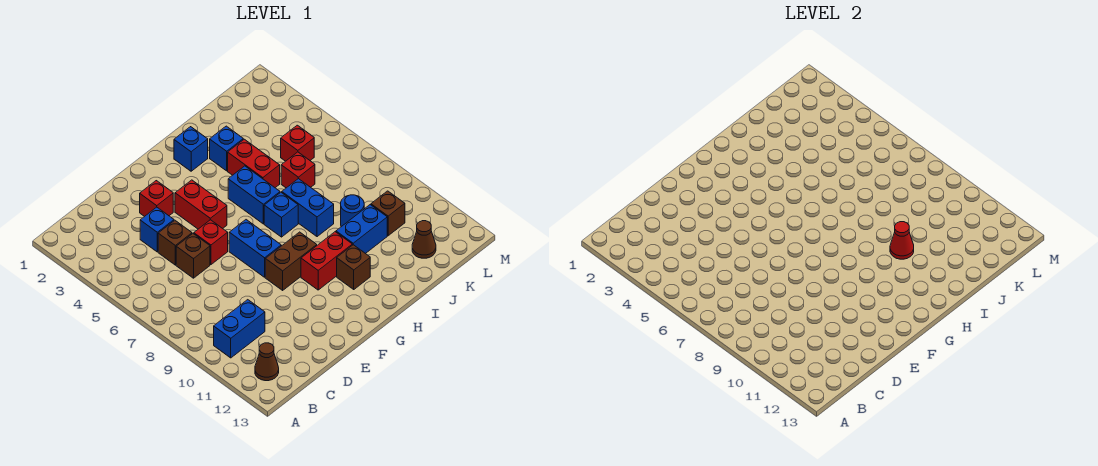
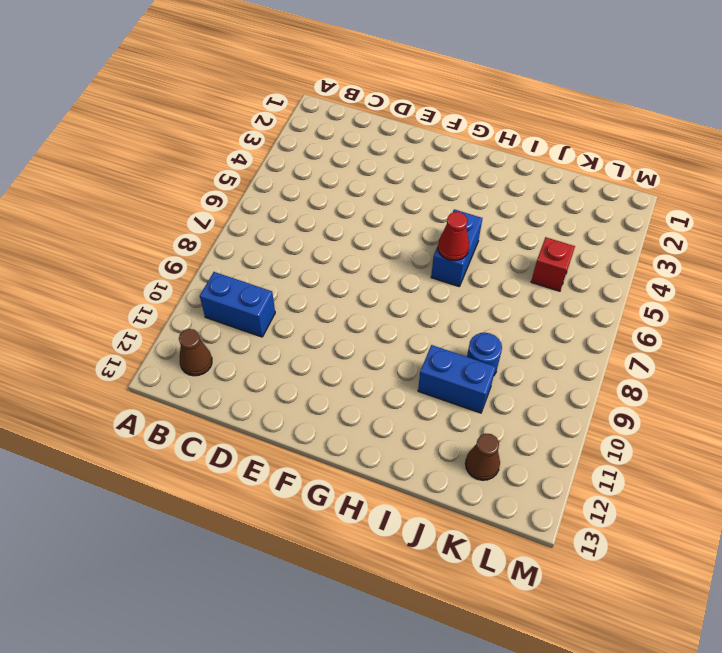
red cone H6 level 2 -> red cone I10 level 2
none -> blue brick D4 level 1
none -> brown brick D5 level 1
none -> brown brick D6 level 1

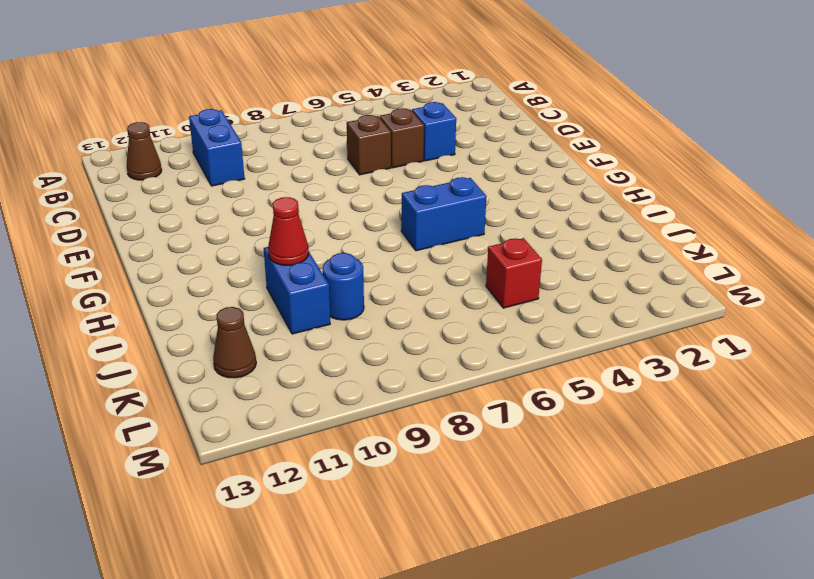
none -> red brick E3 level 1
none -> red brick E6 level 1
none -> red brick F4:F5 level 1

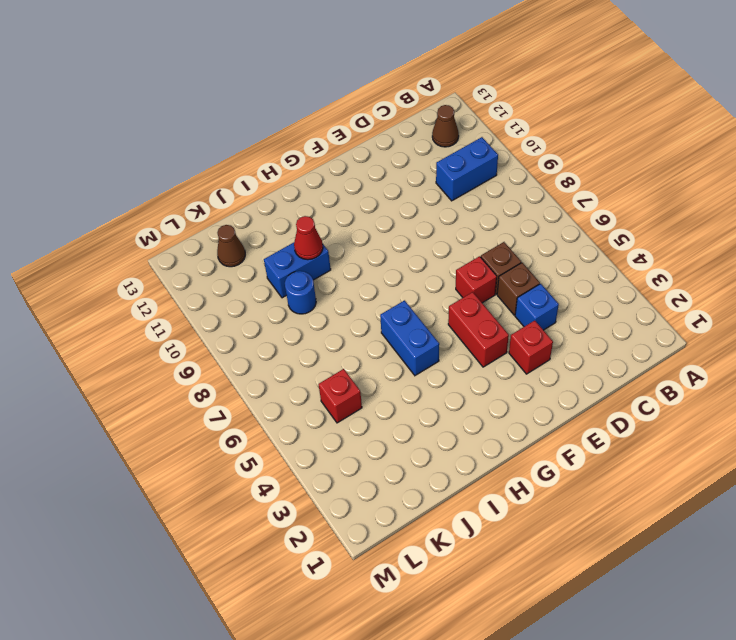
none -> blue brick F7:F8 level 1
none -> brown brick F9:G9 level 1
none -> red brick G10:H10 level 1

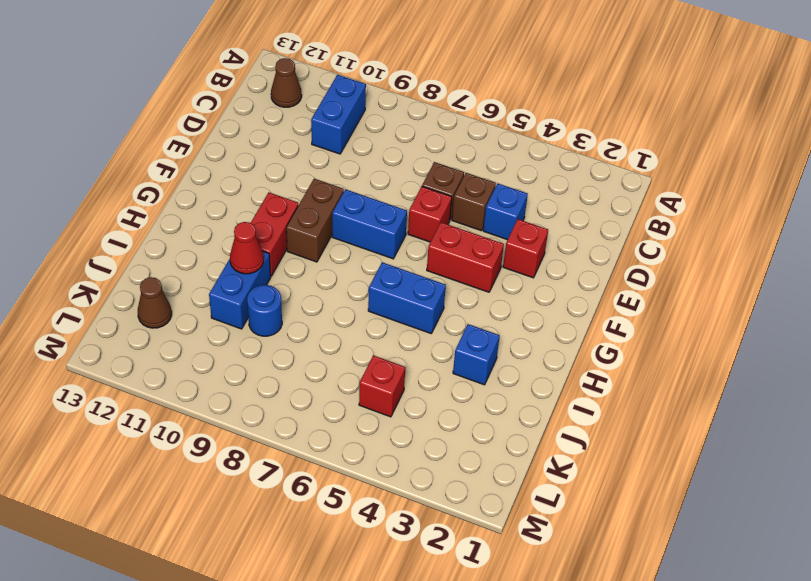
none -> blue brick H2 level 1
none -> blue brick H7 level 1
none -> brown brick H11 level 1

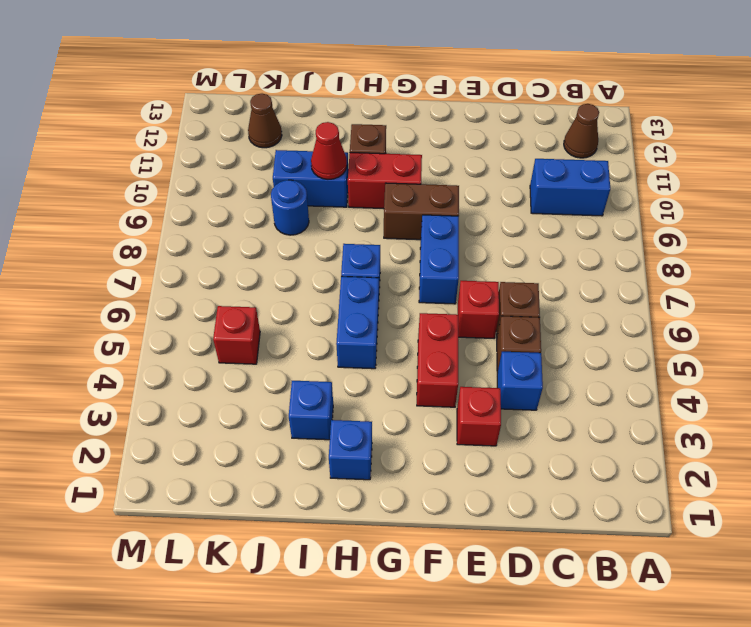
none -> red brick I4:I5 level 1
none -> blue brick I7:I8 level 1
none -> red brick J6 level 1

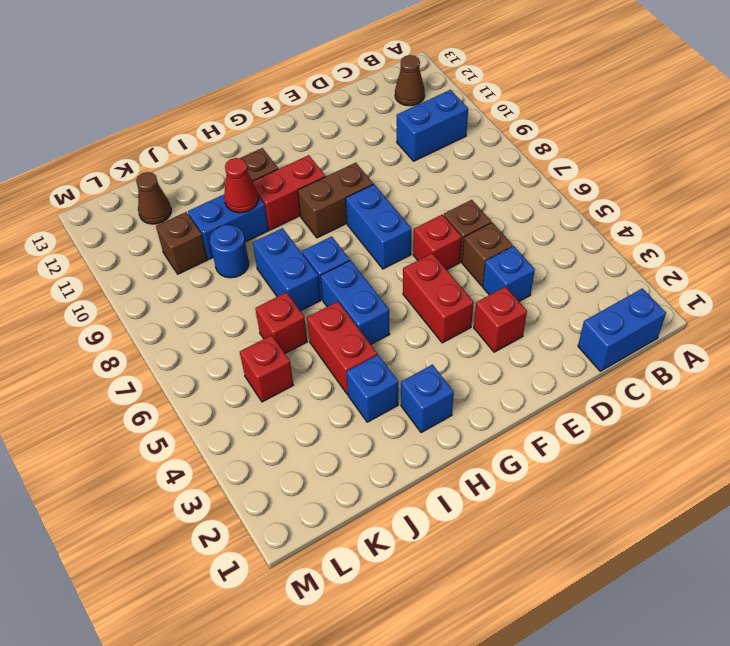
blue brick B1:C1 level 1 -> none

